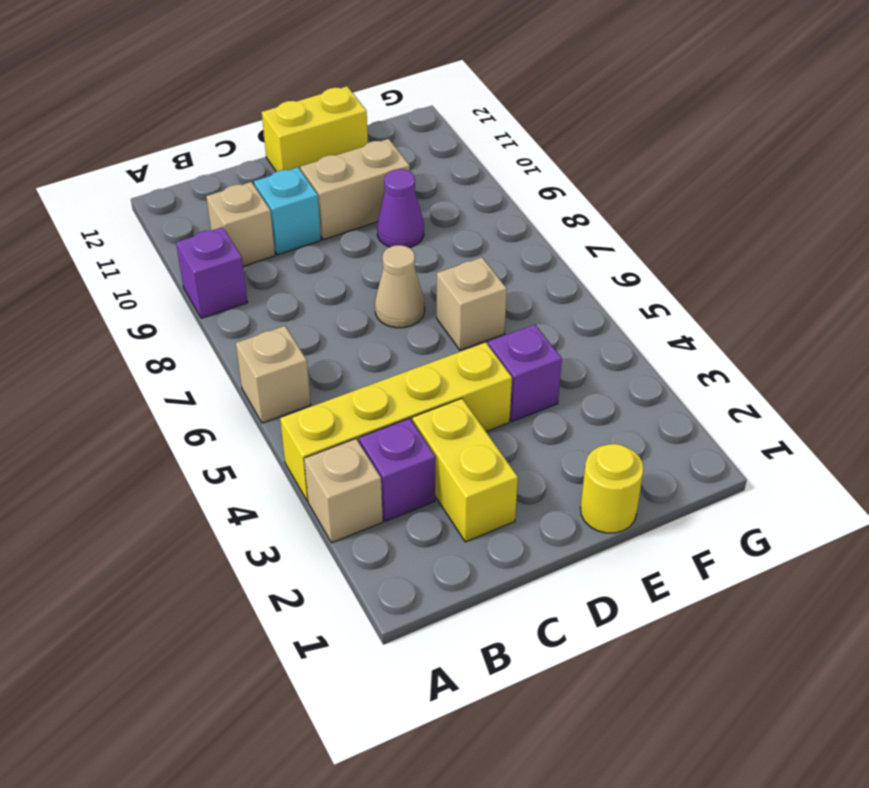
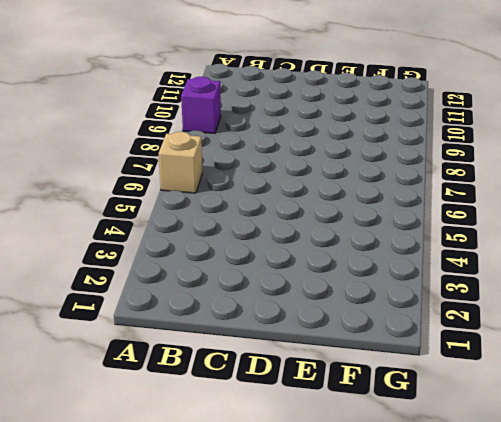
none -> tan brick A3 level 1
none -> yellow brick A4:D4 level 1
none -> purple brick B3 level 1

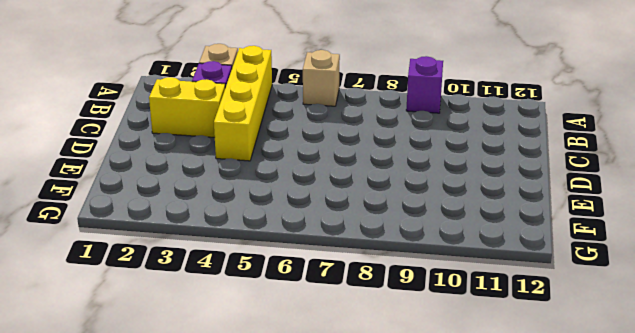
none -> tan brick B10 level 1
none -> cyan brick C10 level 1
none -> tan cone D7 level 1

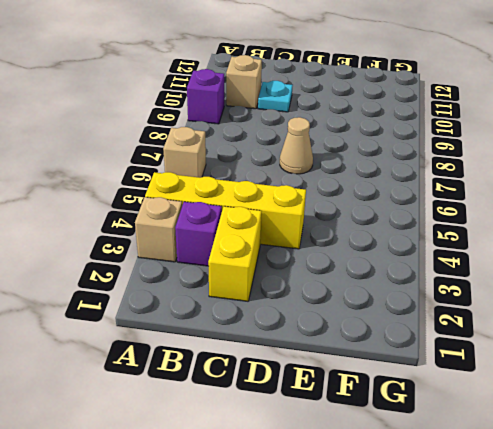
cyan plate C10 level 1 -> cyan brick C10 level 1
none -> tan brick D10:E10 level 1
none -> yellow brick D12:E12 level 1
none -> yellow round brick E1 level 1

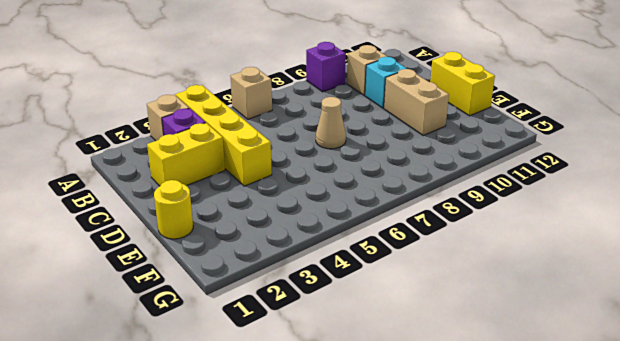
none -> purple brick E4 level 1
none -> tan brick E6 level 1
none -> purple cone E9 level 1

